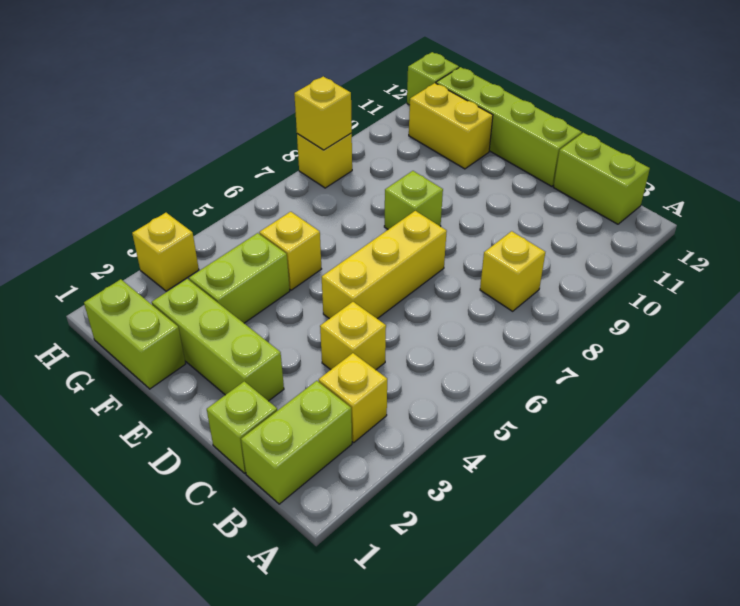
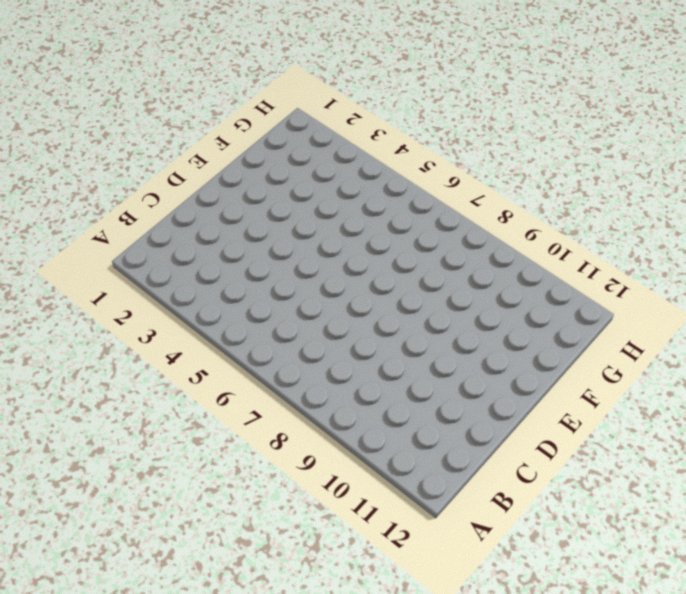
none -> lime brick B1:B2 level 1
none -> yellow brick B3 level 1
none -> yellow brick B8 level 1

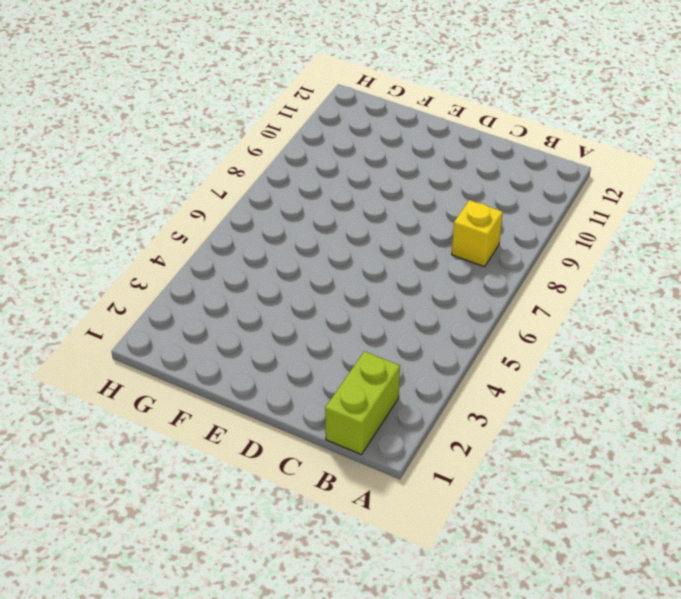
none -> yellow brick B3 level 1
none -> lime brick B12:C12 level 1
none -> lime brick C1 level 1

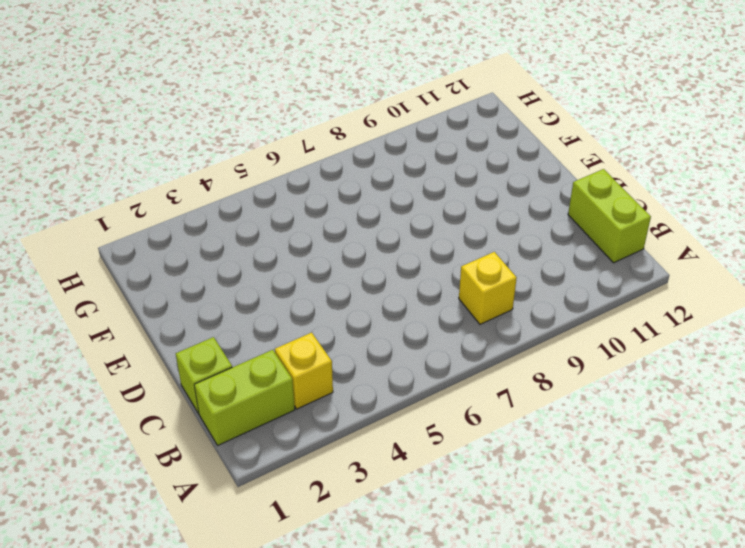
none -> yellow brick C4 level 1
none -> lime brick D2:F2 level 1
none -> yellow brick D5:D7 level 1

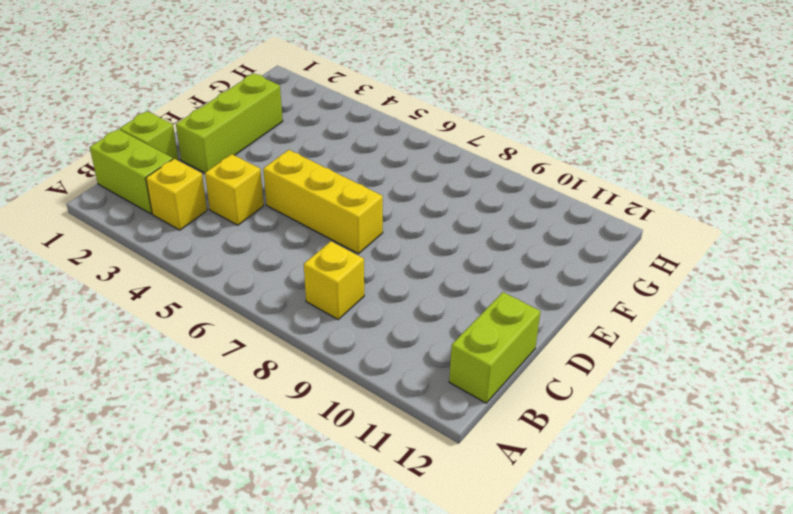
none -> lime brick D12:G12 level 1
none -> lime brick E8 level 1
none -> lime brick F1:G1 level 1

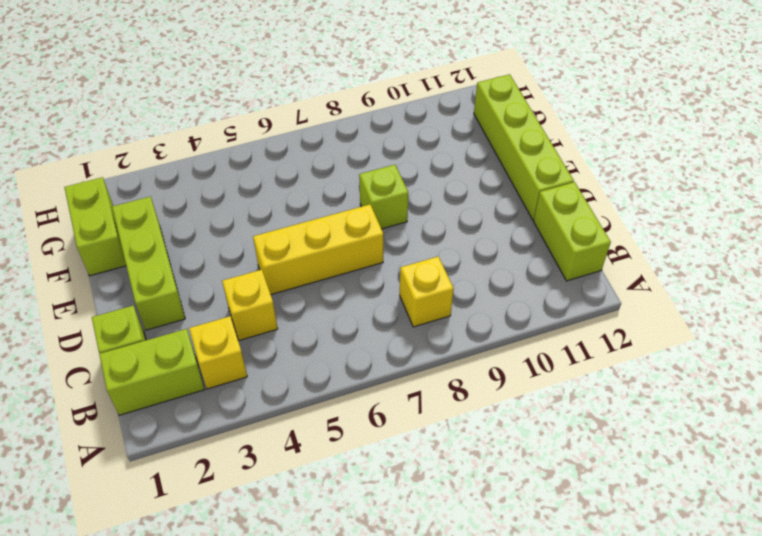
none -> lime brick F3:F4 level 1
none -> yellow brick F5 level 1
none -> yellow brick F11:G11 level 1

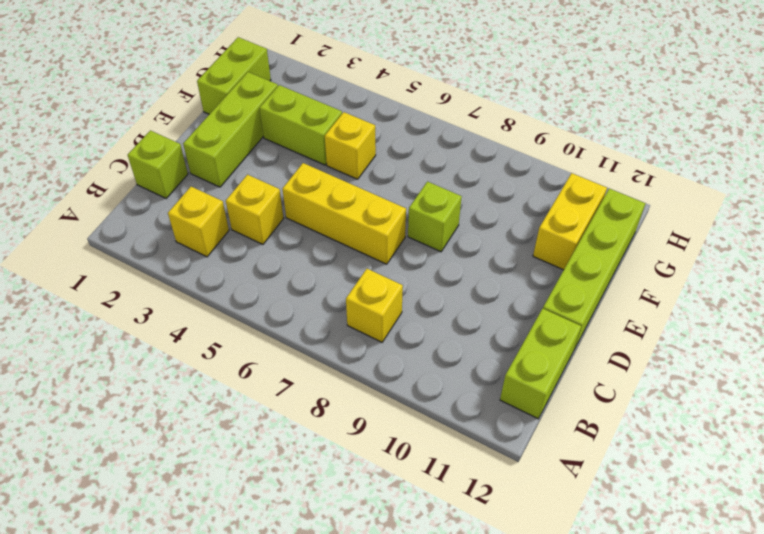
none -> lime brick B1:B2 level 1
none -> yellow brick H3 level 1
none -> yellow brick H8 level 1

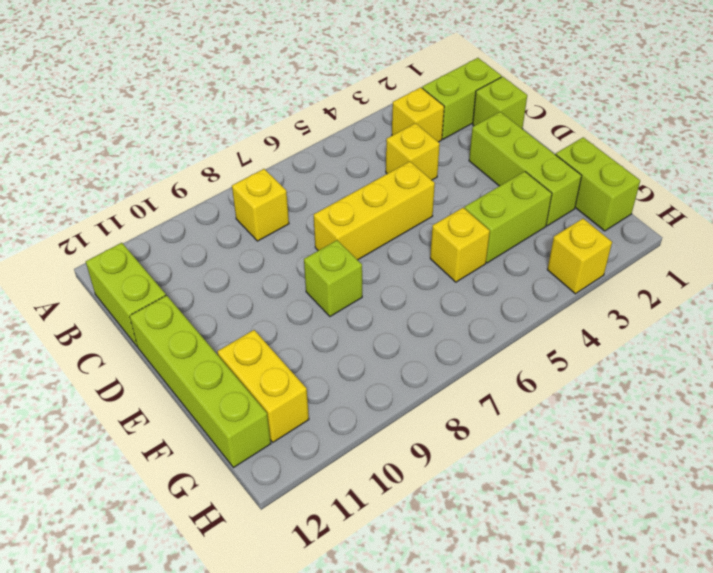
none -> yellow brick H8 level 1
none -> lime brick H12 level 1
none -> yellow brick H8 level 2

